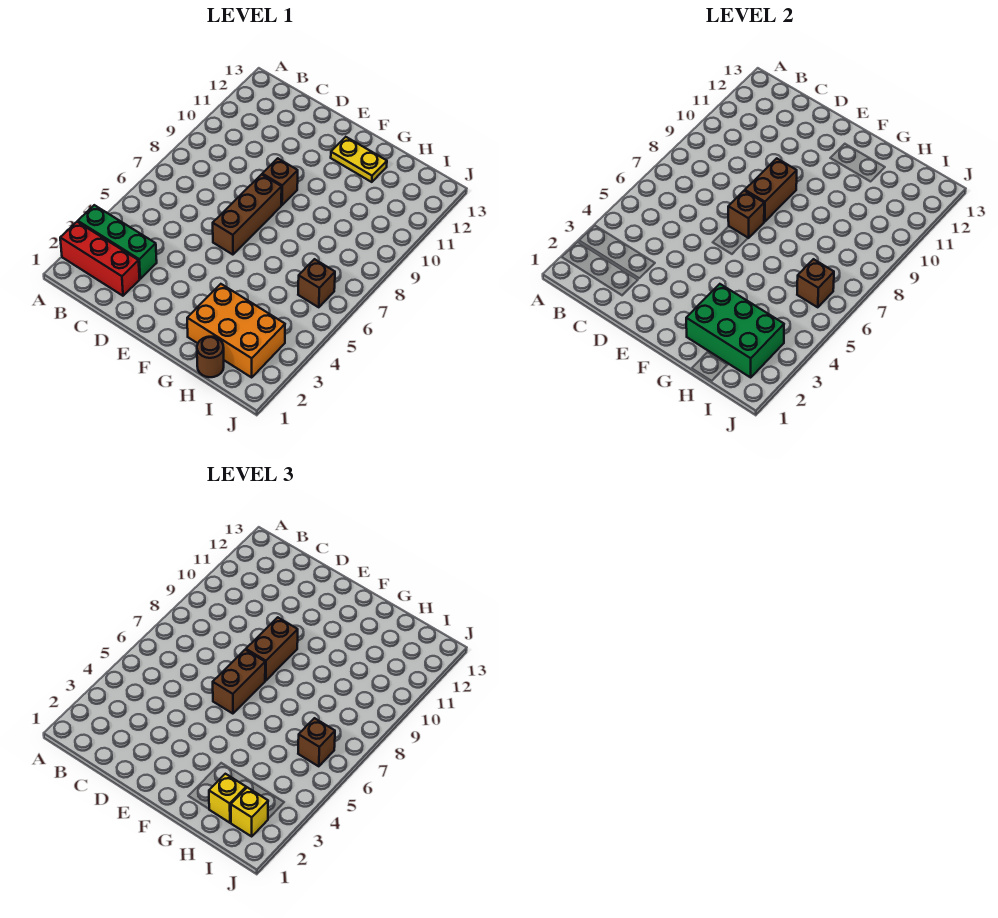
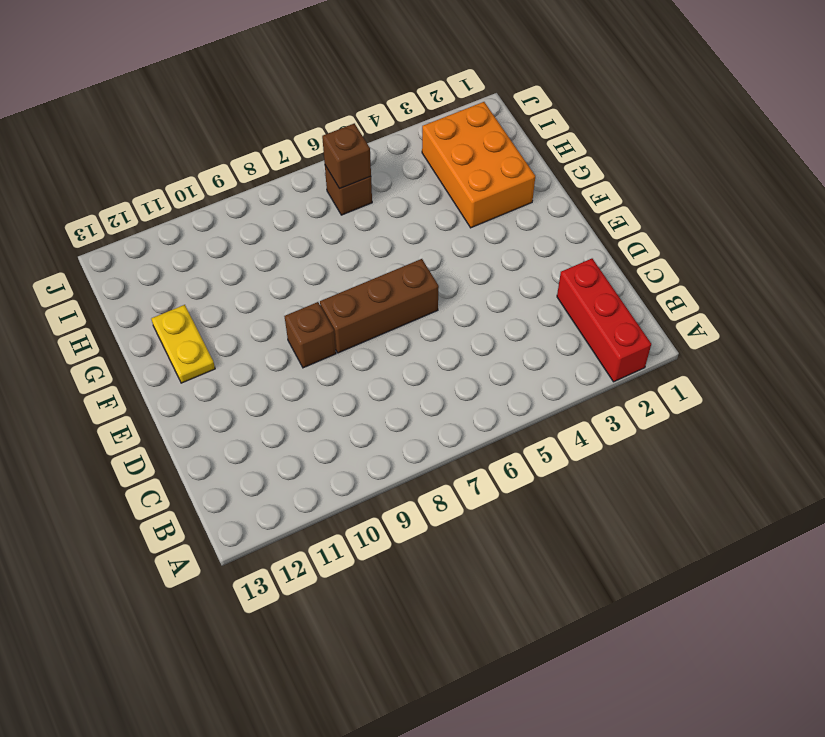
none -> green brick A3:C3 level 1
none -> brown round brick H1 level 1
none -> brown brick E7 level 2

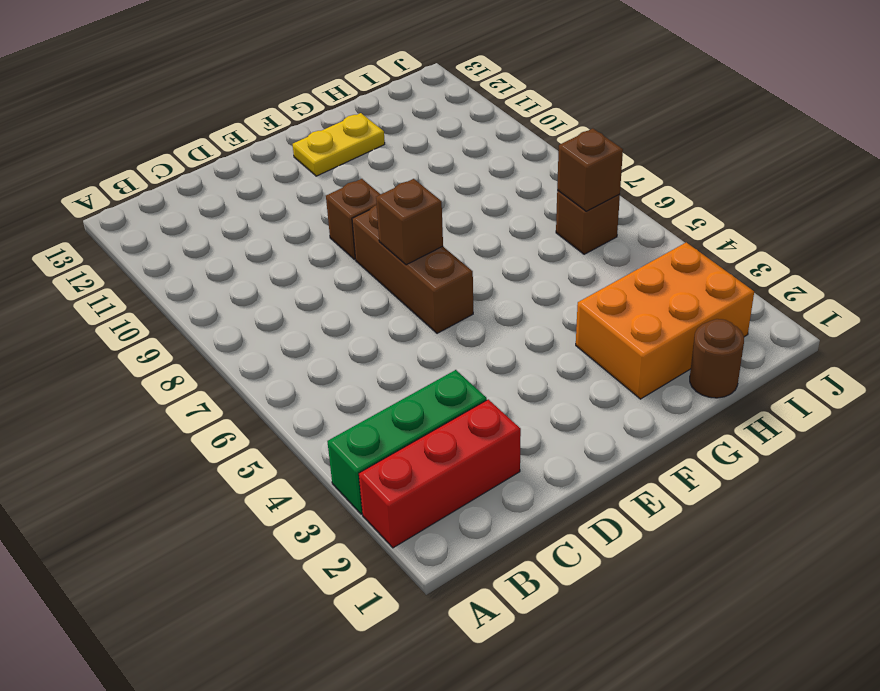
none -> brown brick E8:E9 level 2
none -> green brick G2:I3 level 2
none -> brown brick E6:E7 level 3

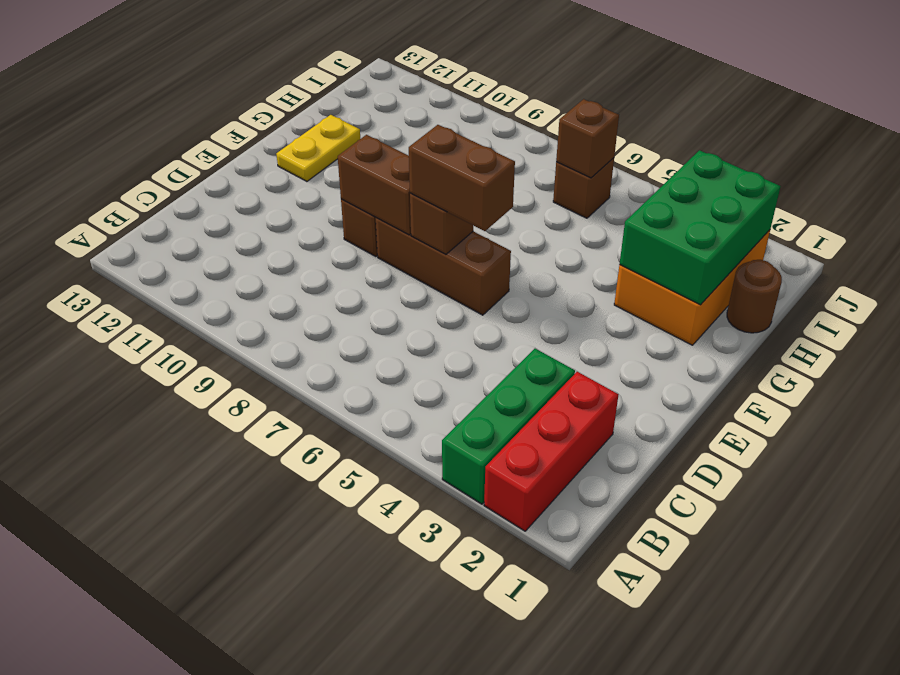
none -> brown brick E8:E9 level 3
none -> yellow brick H2 level 3
none -> yellow brick I2 level 3

